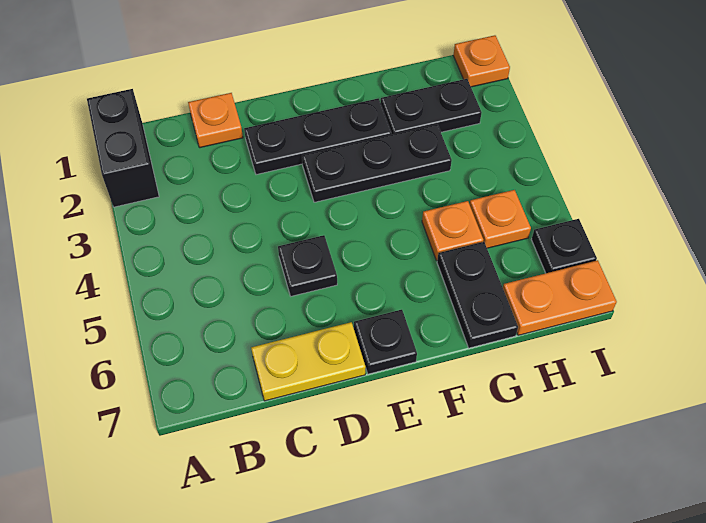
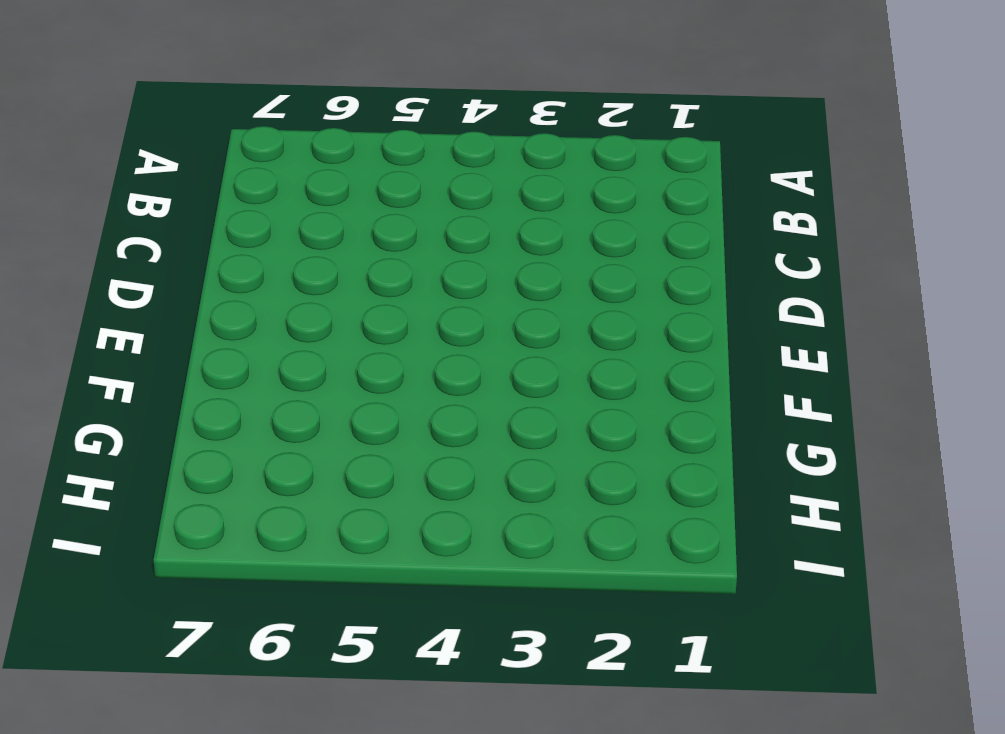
none -> black brick A1:A2 level 1
none -> orange plate C1 level 1
none -> yellow plate C7:D7 level 1

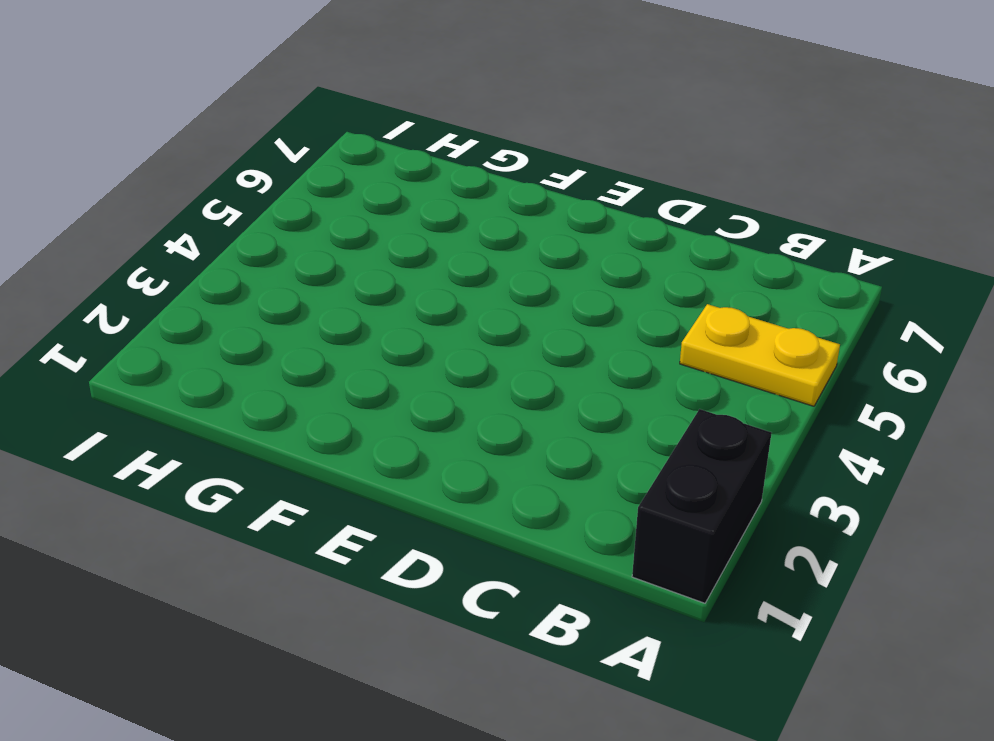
yellow plate A5:B5 level 1 -> yellow plate C7:D7 level 1
none -> orange plate C1 level 1
none -> black plate D2:F2 level 1
none -> black plate D5 level 1

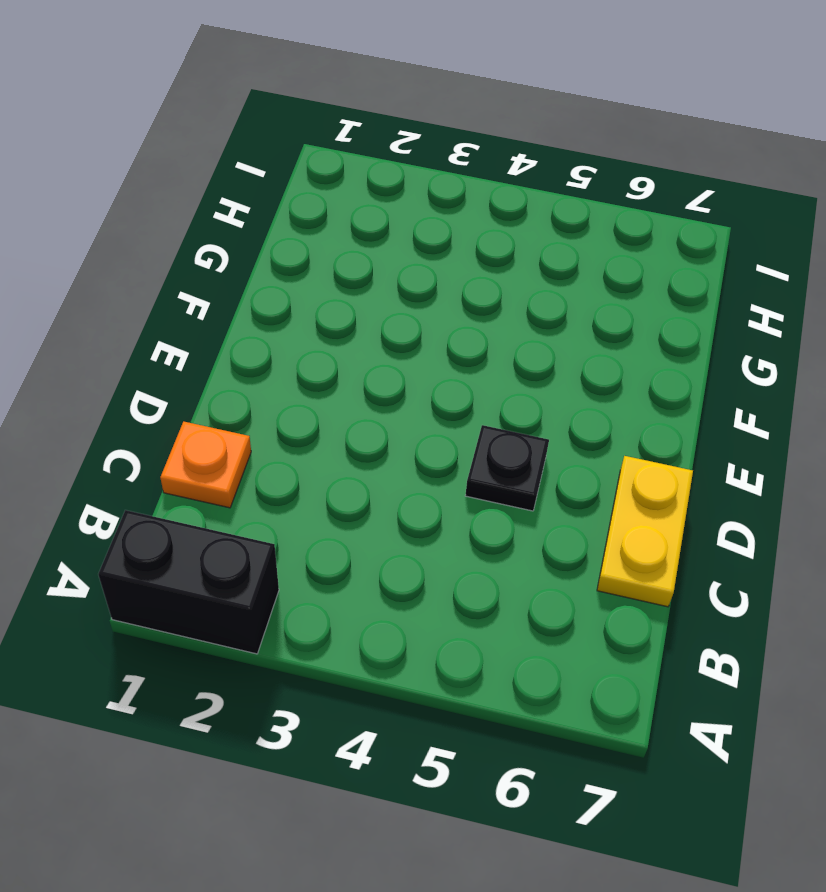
none -> black plate D2:F2 level 1
none -> black plate E3:G3 level 1
none -> black plate E7 level 1

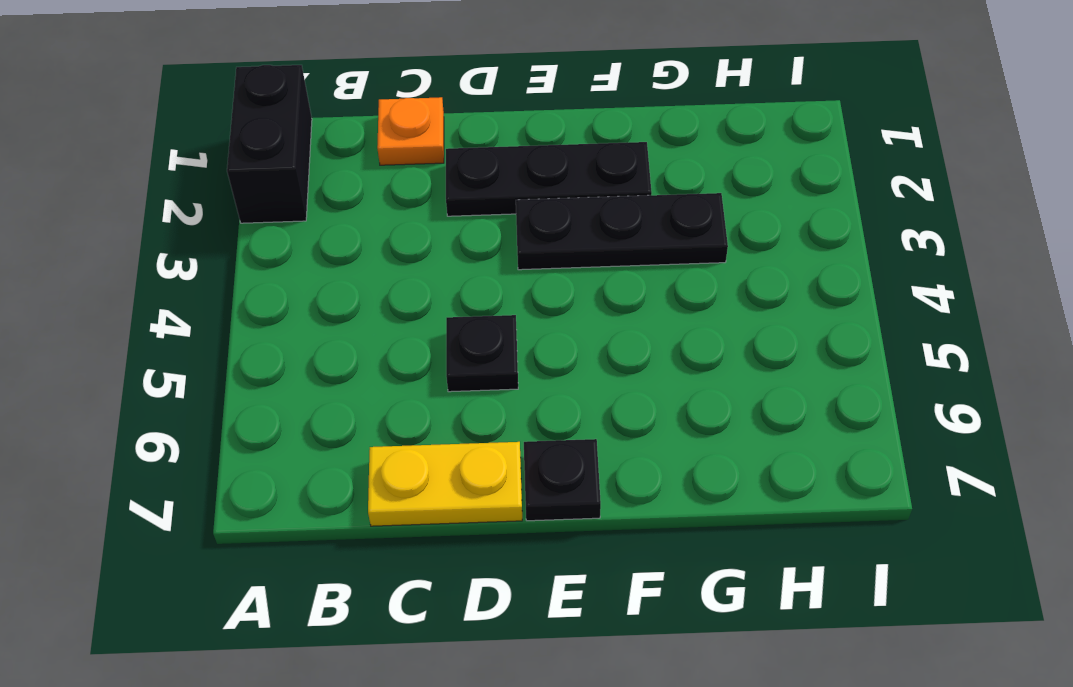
none -> black plate G2:H2 level 1
none -> orange plate G5 level 1
none -> black plate G6:G7 level 1

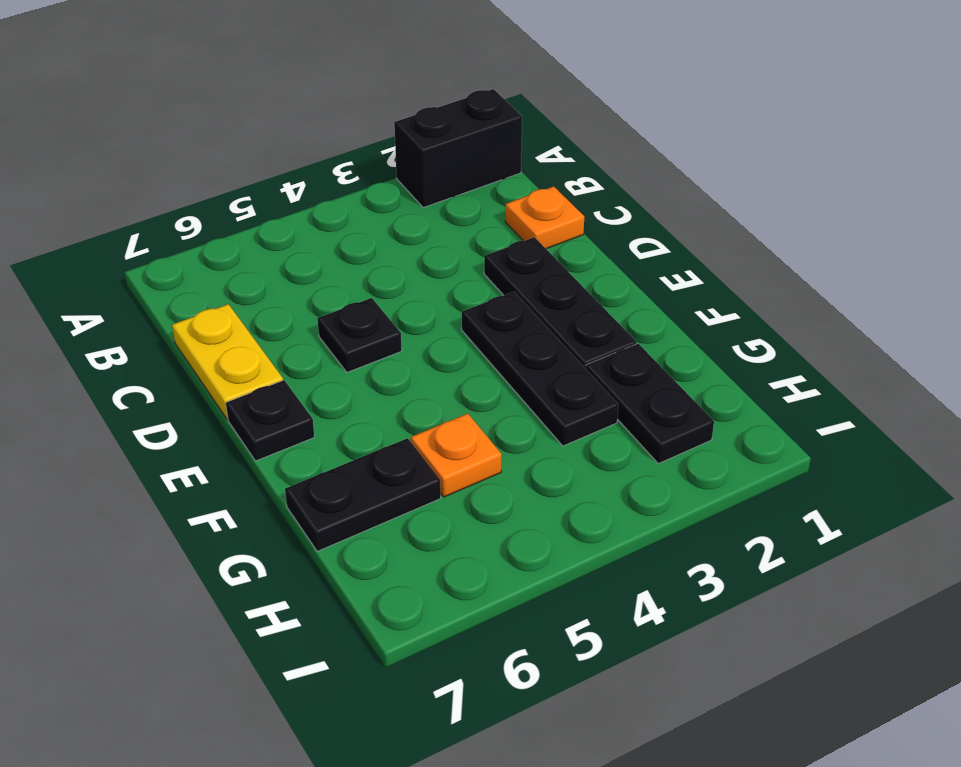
none -> orange plate H5 level 1
none -> orange plate H7:I7 level 1
none -> orange plate I1 level 1

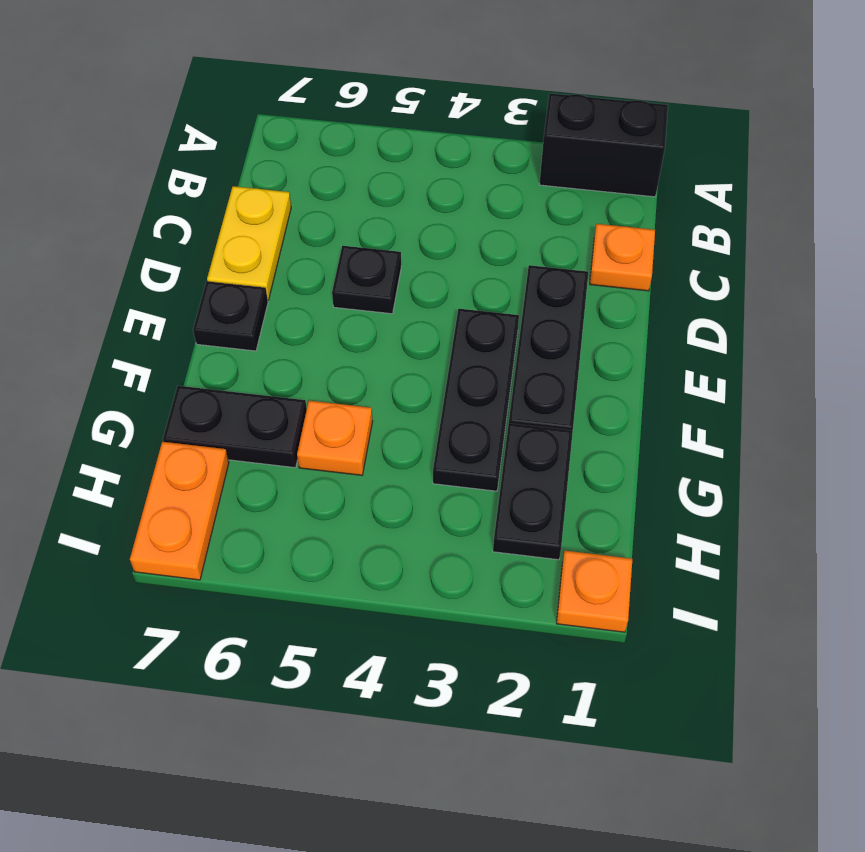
none -> orange plate H5 level 1
none -> black plate I6 level 1

